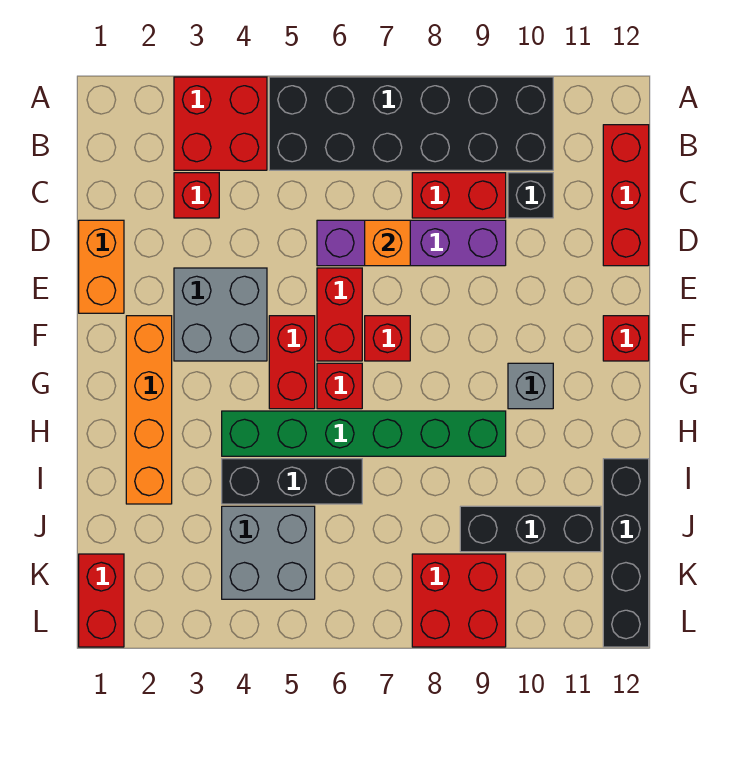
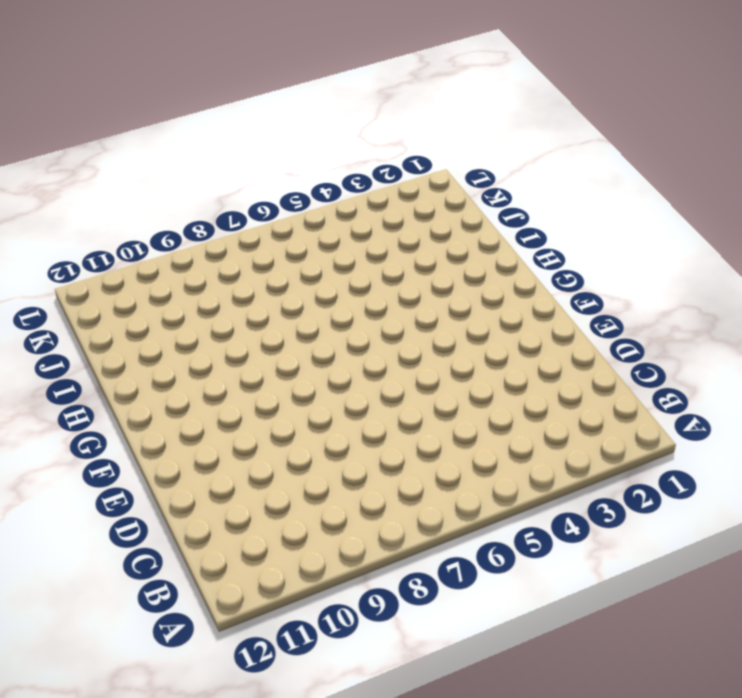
none -> red brick A3:B4 level 1
none -> black brick A5:B10 level 1
none -> red brick B12:D12 level 1

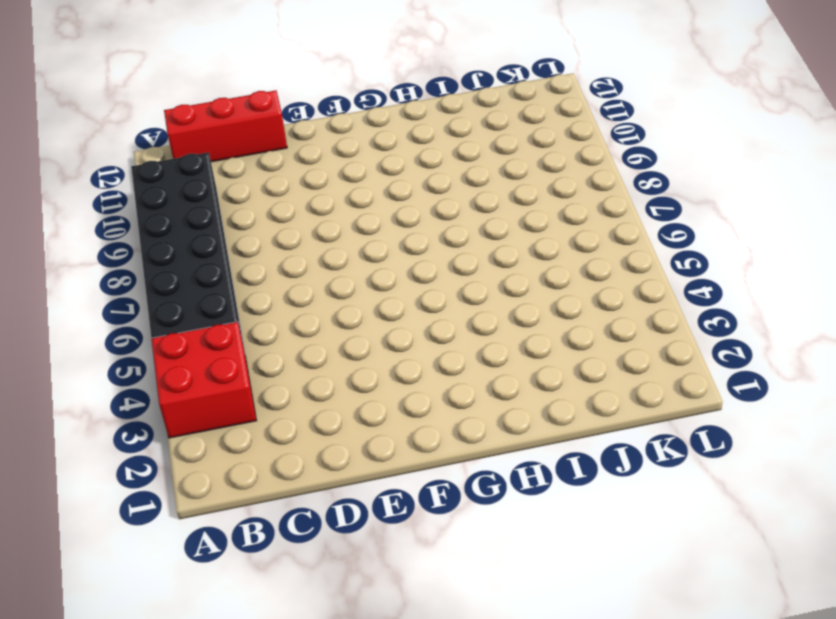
none -> red brick C3 level 1
none -> red brick C8:C9 level 1
none -> black brick C10 level 1

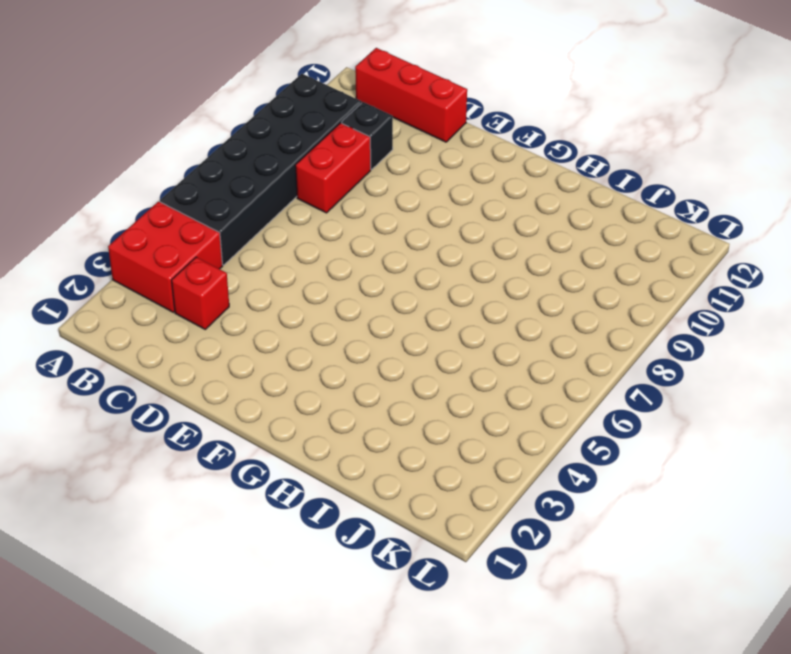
none -> orange brick D1:E1 level 1
none -> purple brick D6:D9 level 1
none -> grey brick E3:F4 level 1

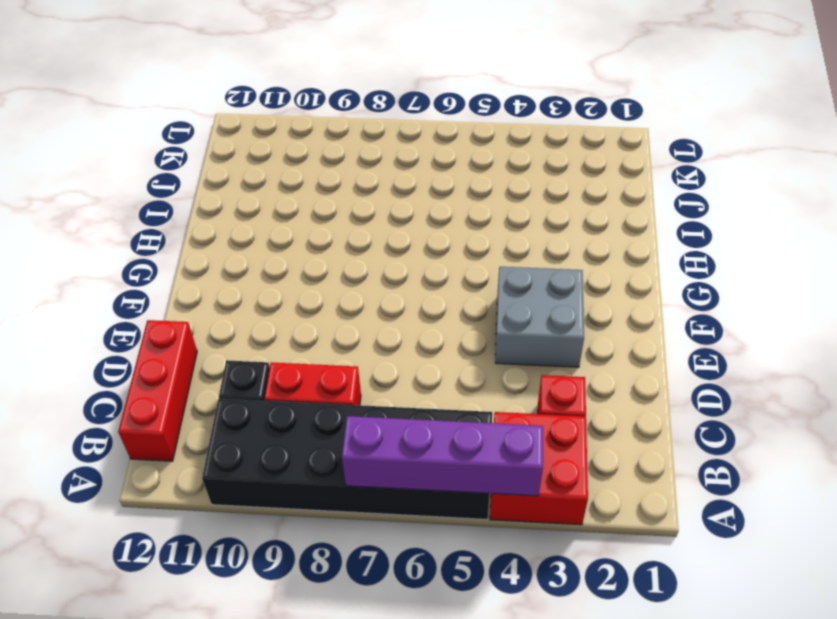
purple brick A4:A7 level 2 -> purple brick D6:D9 level 1
none -> orange brick D1:E1 level 1
none -> red brick E6:F6 level 1
none -> orange brick F2:I2 level 1

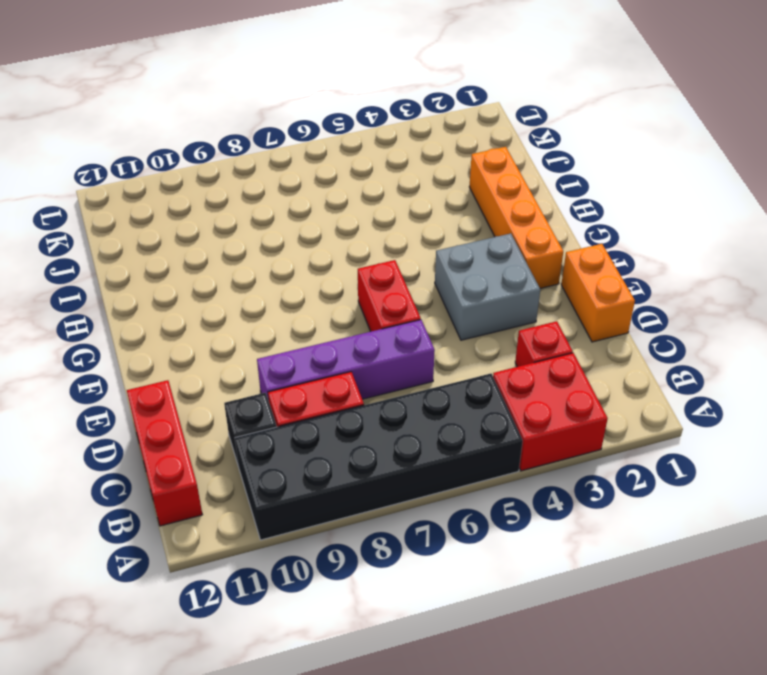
none -> red brick F5:G5 level 1
none -> red brick F7 level 1
none -> red brick F12 level 1

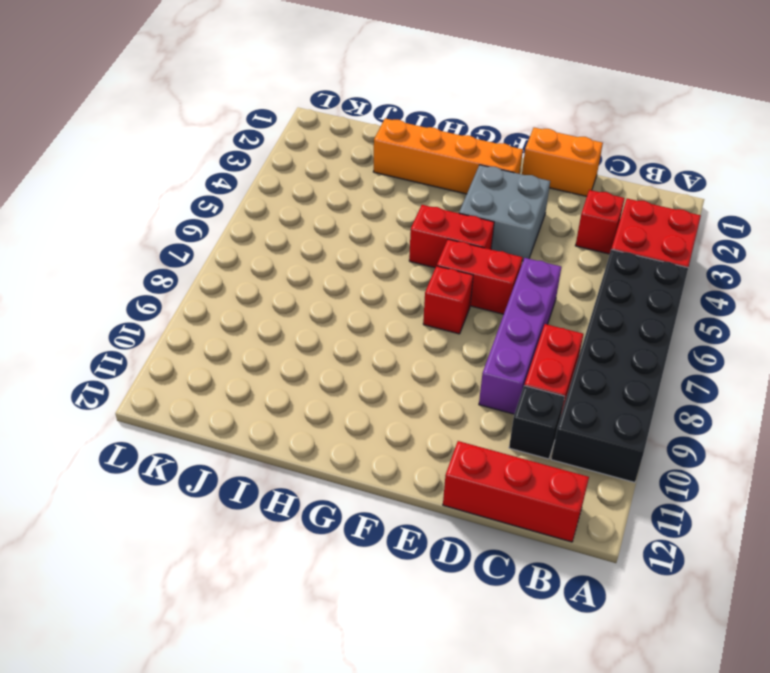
none -> red brick F12 level 1
none -> red brick G6 level 1
none -> grey brick G10 level 1

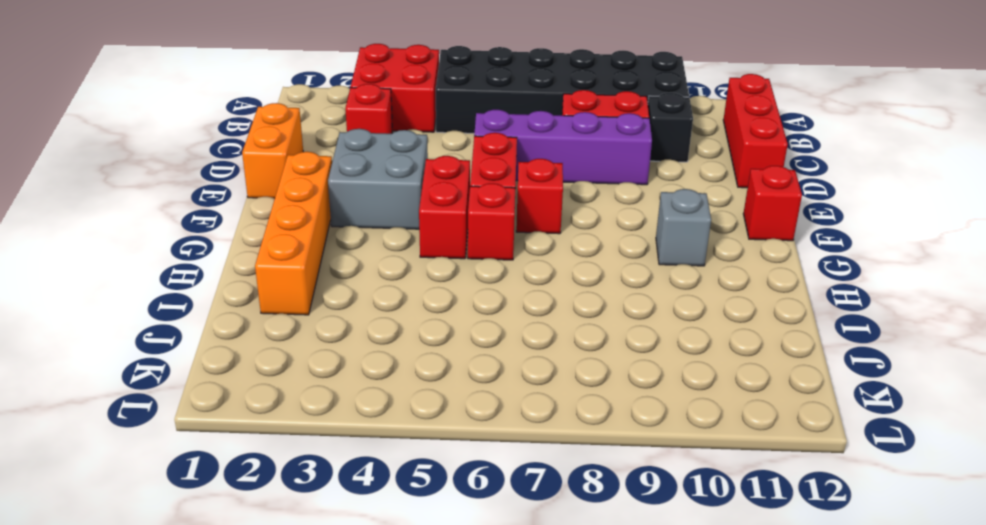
none -> green brick H4:H9 level 1
none -> black brick I4:I6 level 1
none -> black brick I12:L12 level 1

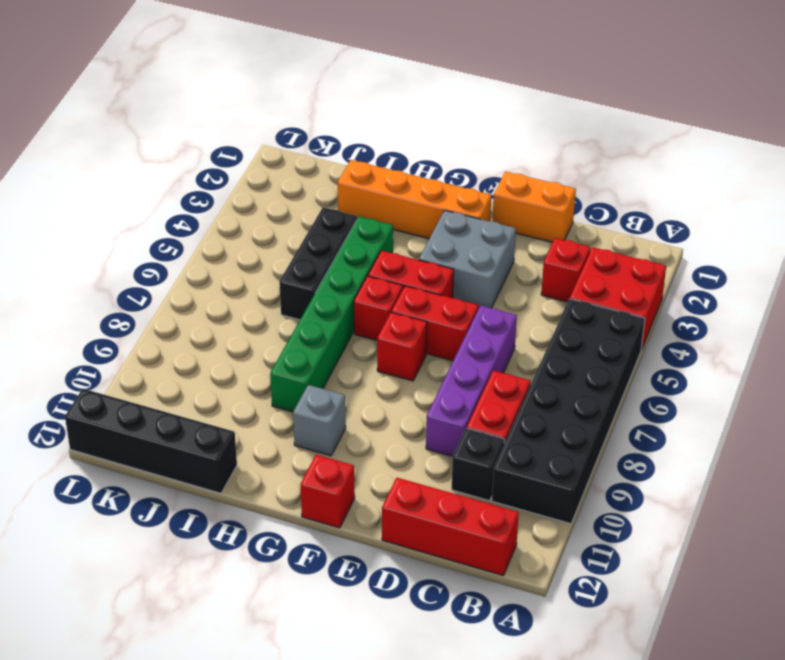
none -> grey brick J4:K5 level 1
none -> black brick J9:J11 level 1
none -> red brick K1:L1 level 1

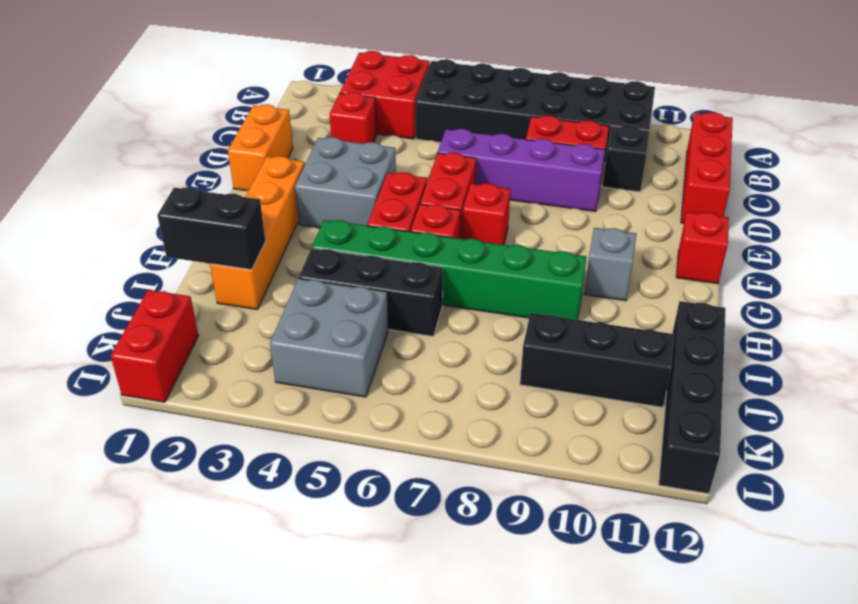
black brick I1:I2 level 2 -> none
none -> red brick K8:L9 level 1
none -> orange brick D7 level 2

